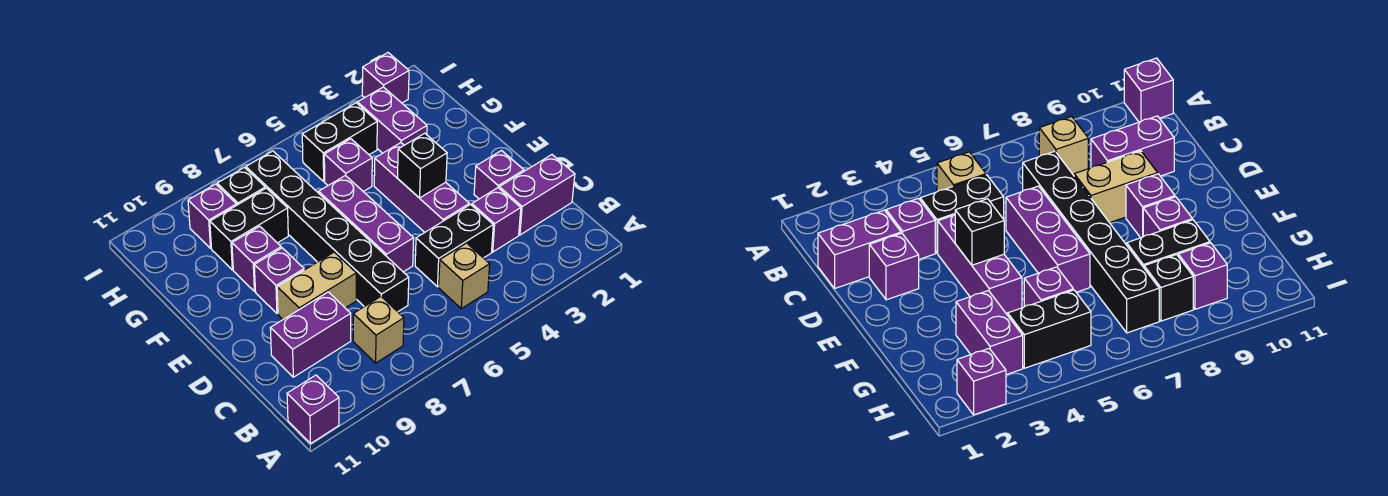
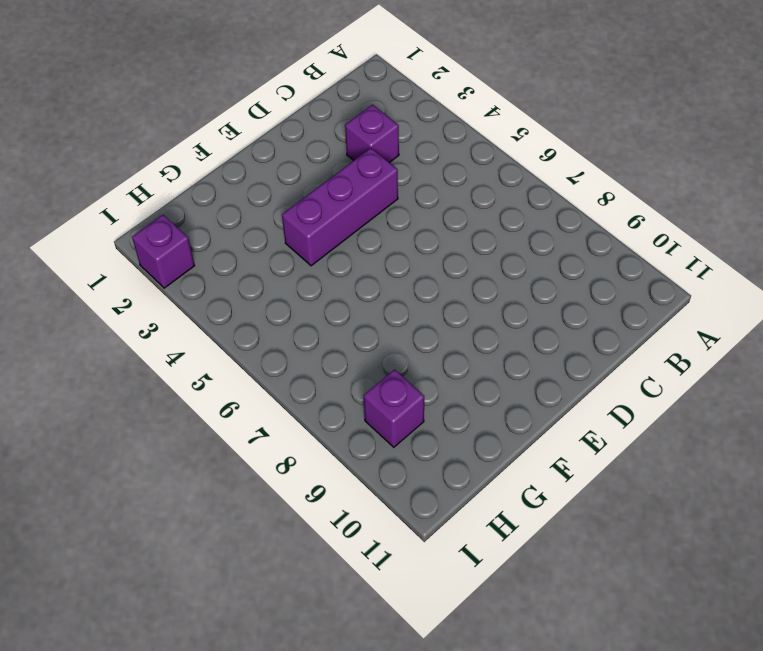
none -> purple brick A11 level 1
none -> tan brick B5 level 1
none -> tan brick B8 level 1

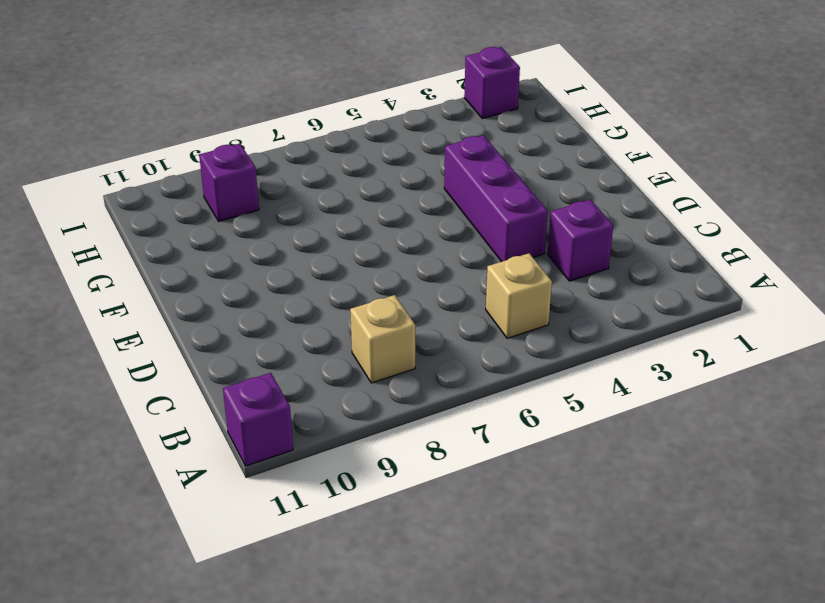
none -> purple brick C1:C2 level 1
none -> black brick C4:C5 level 1
none -> black brick C7:H7 level 1

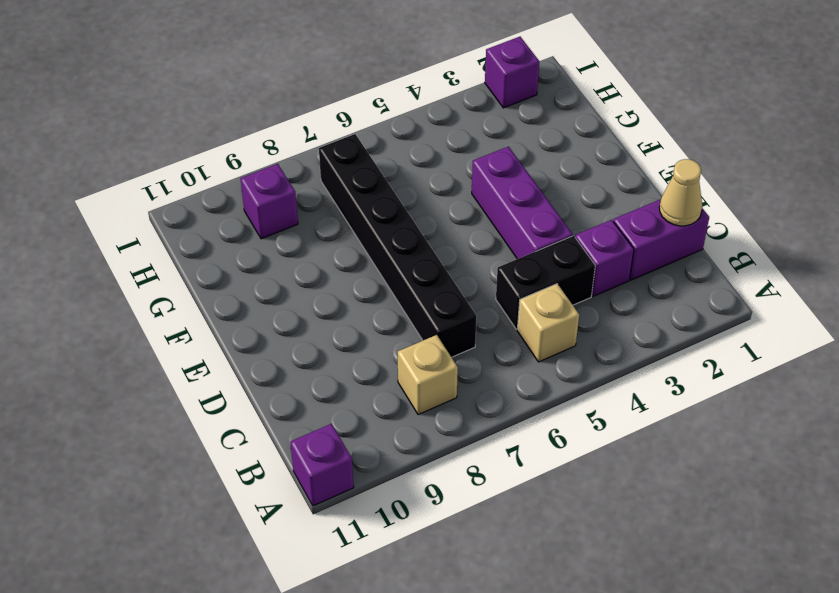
tan cone C1 level 2 -> none
none -> purple brick C9:C10 level 1
none -> purple brick D2 level 1
none -> purple brick D6:F6 level 1

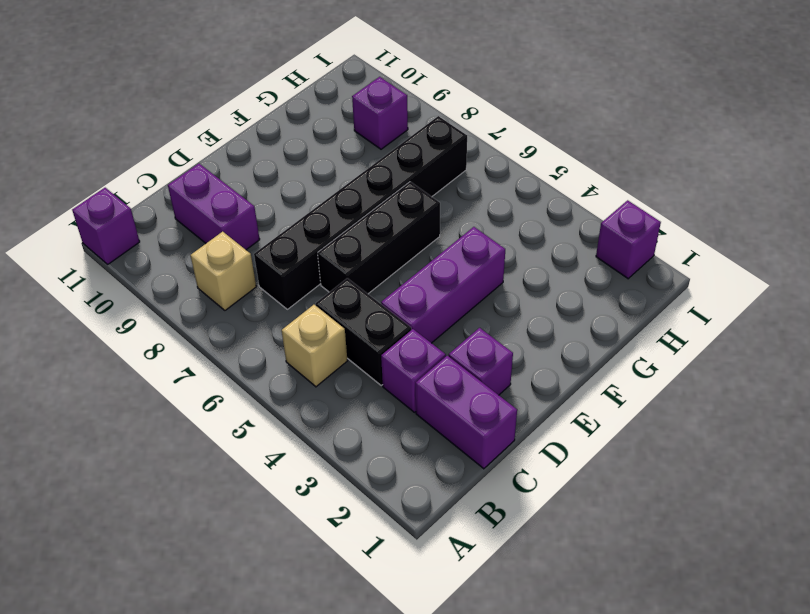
black brick D6:F6 level 1 -> purple brick D6:F6 level 1
none -> tan brick D8:D9 level 1
none -> purple brick E9 level 1
none -> purple brick F9 level 1

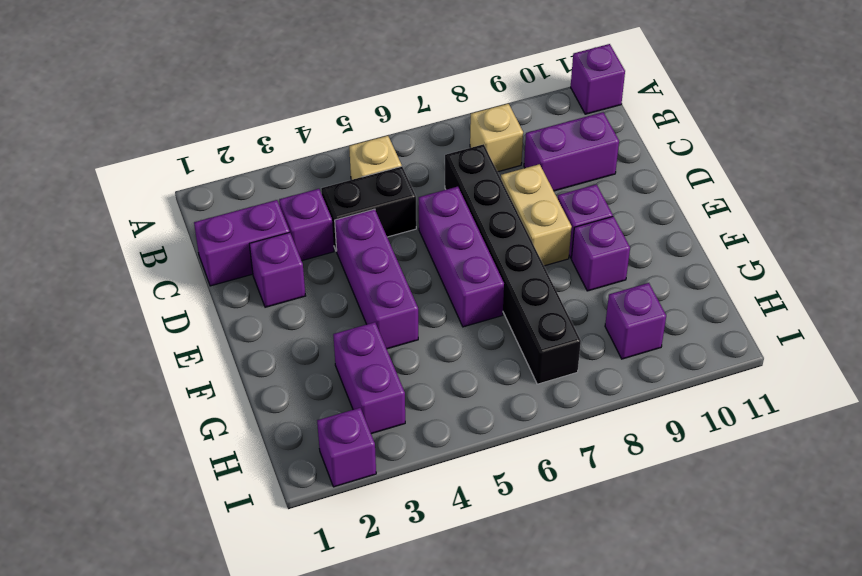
tan brick D8:E8 level 1 -> tan brick D8:D9 level 1
none -> purple brick G5 level 1
none -> black brick G8:G9 level 1
none -> black brick H4:H5 level 1

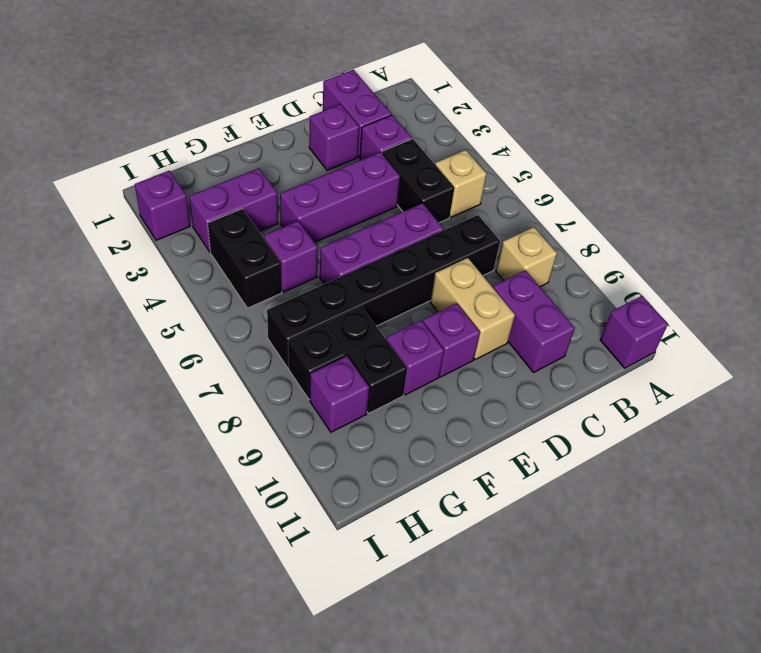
none -> black brick E4 level 2

